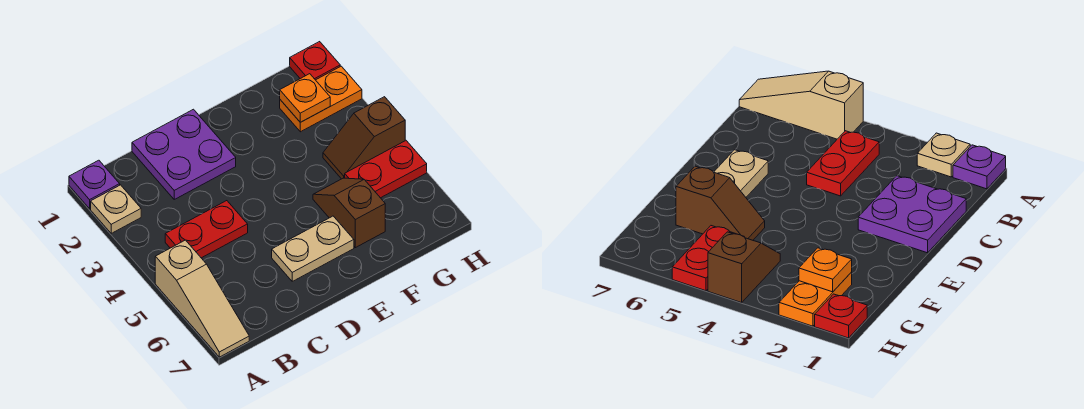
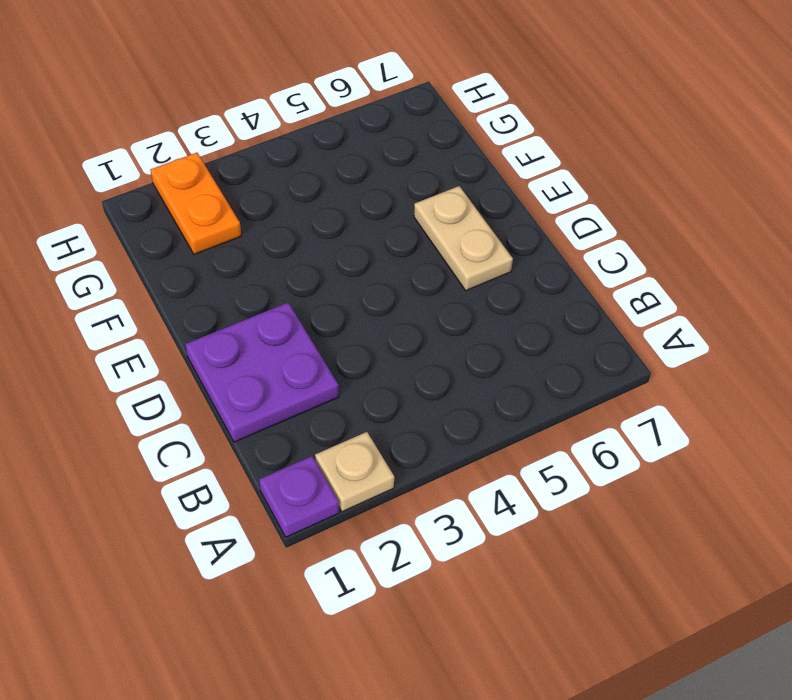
none -> tan slope A5:A7 level 1 top 5
none -> red plate B4:C4 level 1
none -> brown slope F5:F6 level 1 top 6

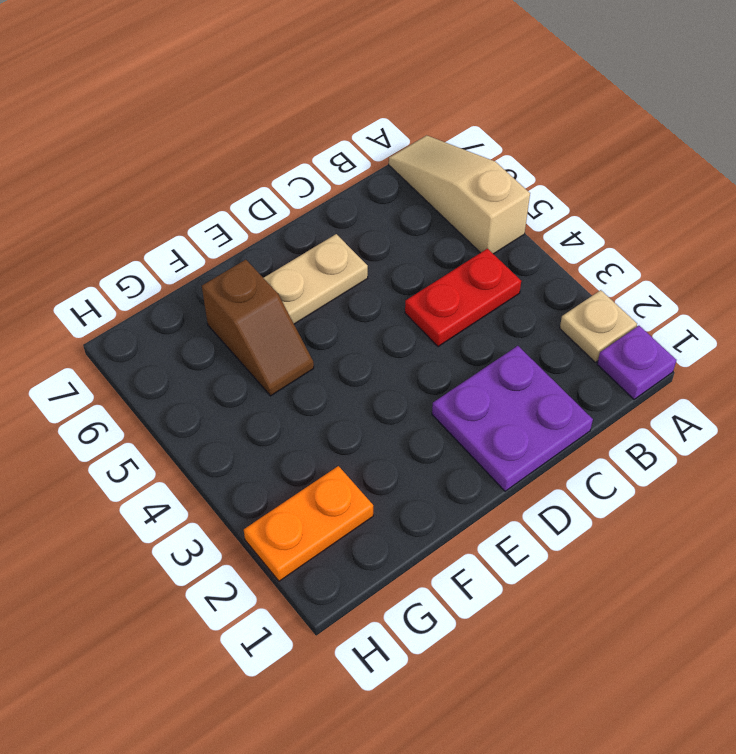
none -> brown slope G4:H4 level 1 top H
none -> red plate G5:H5 level 1
none -> red plate H1 level 1

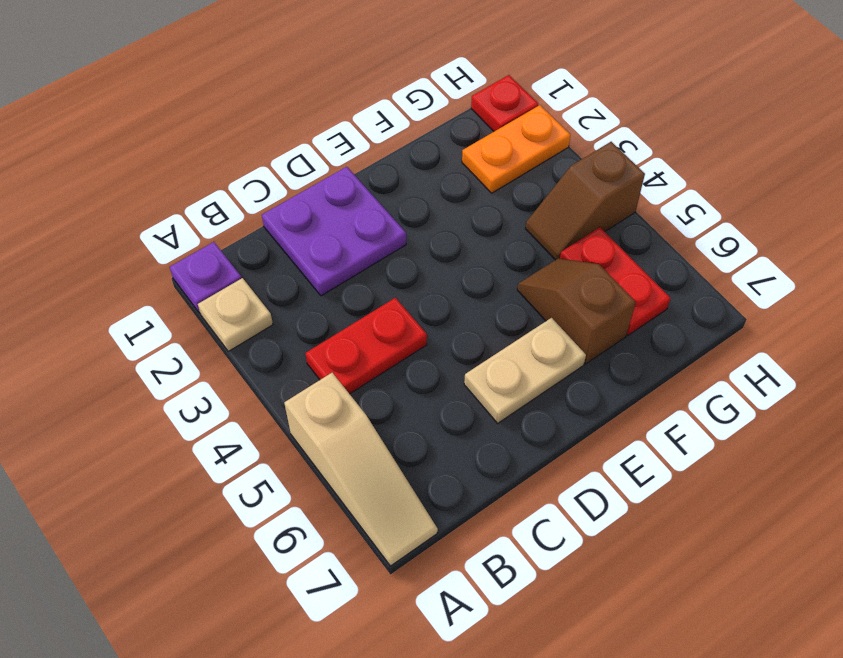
red plate G5:G6 level 1 -> red plate G5:H5 level 1
none -> orange plate G2 level 2

